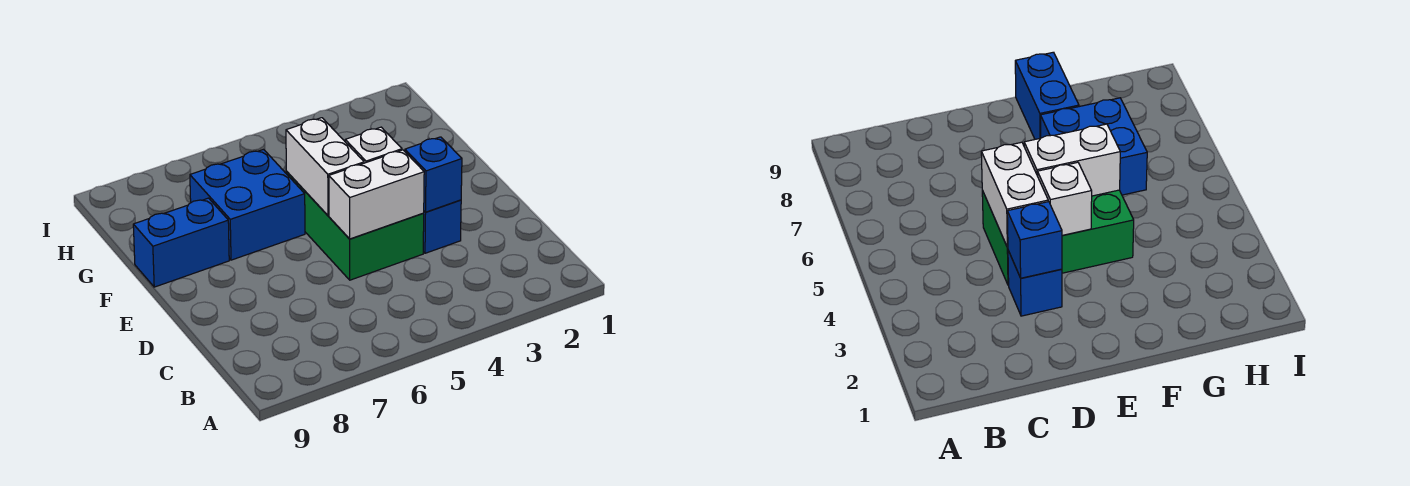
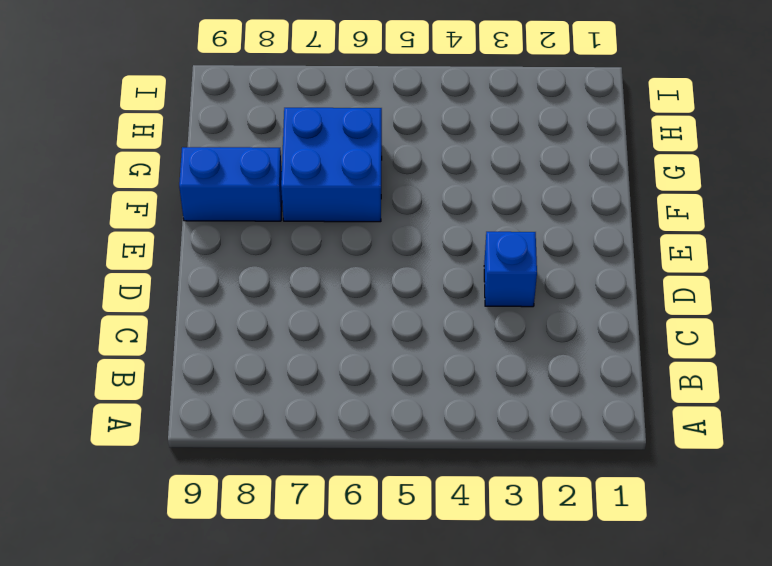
none -> green brick D4:F5 level 1
none -> blue brick D3 level 2

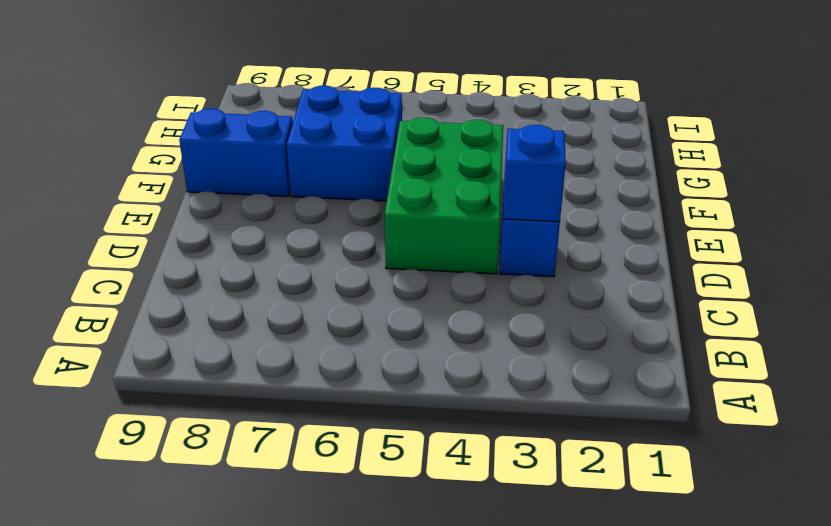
none -> white brick D4:D5 level 2
none -> white brick E4 level 2

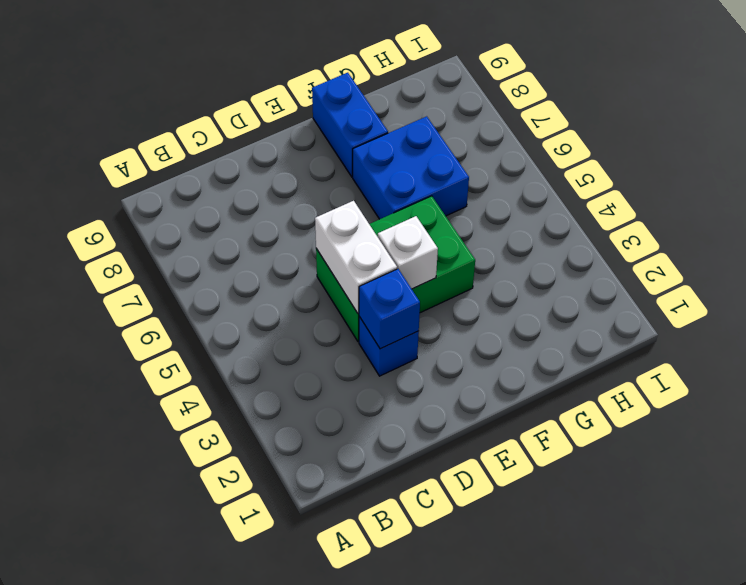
none -> white brick E5:F5 level 2

